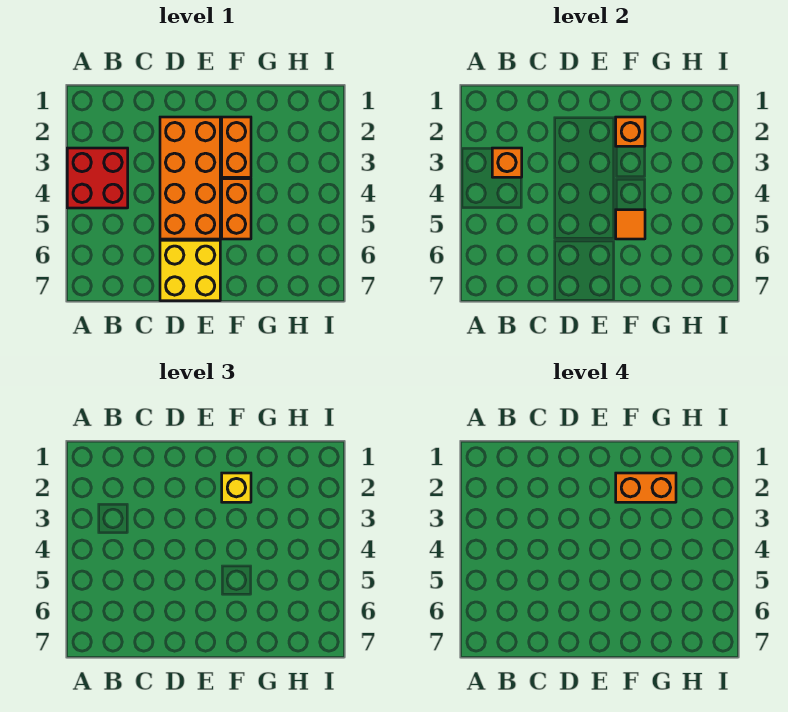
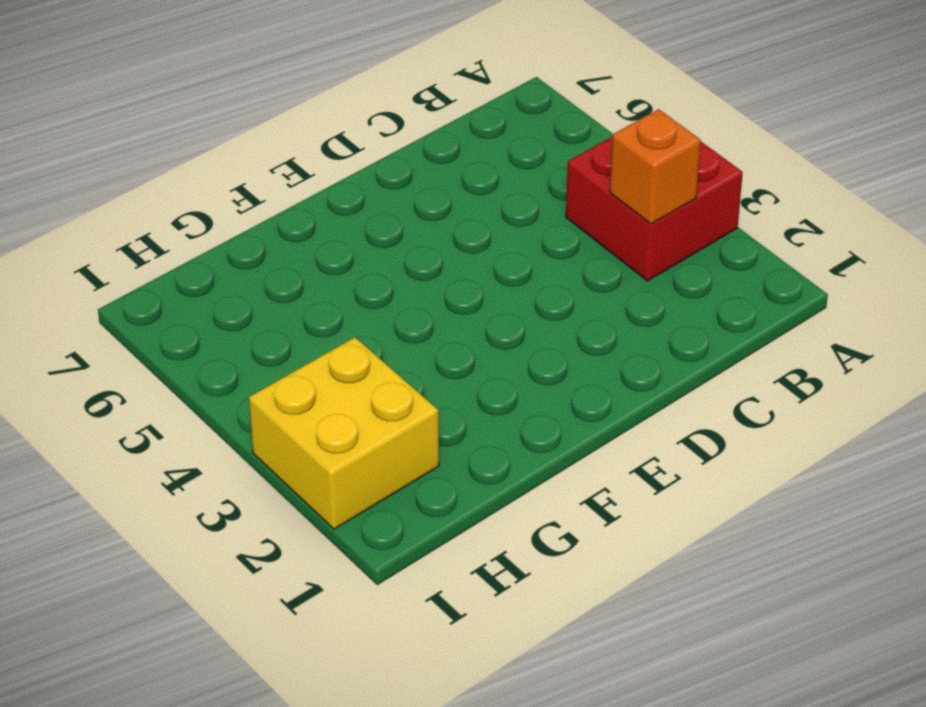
yellow brick H2:I3 level 1 -> yellow brick D6:E7 level 1
none -> orange brick D2:E5 level 1
none -> orange brick F2:F3 level 1

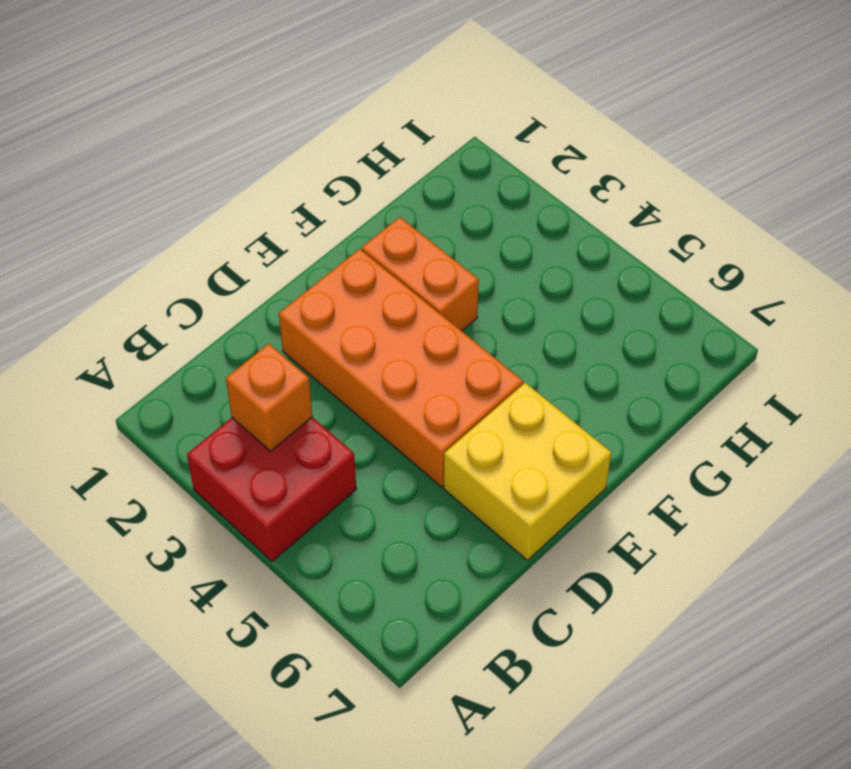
none -> orange brick F4:F5 level 1
none -> orange brick F2 level 2

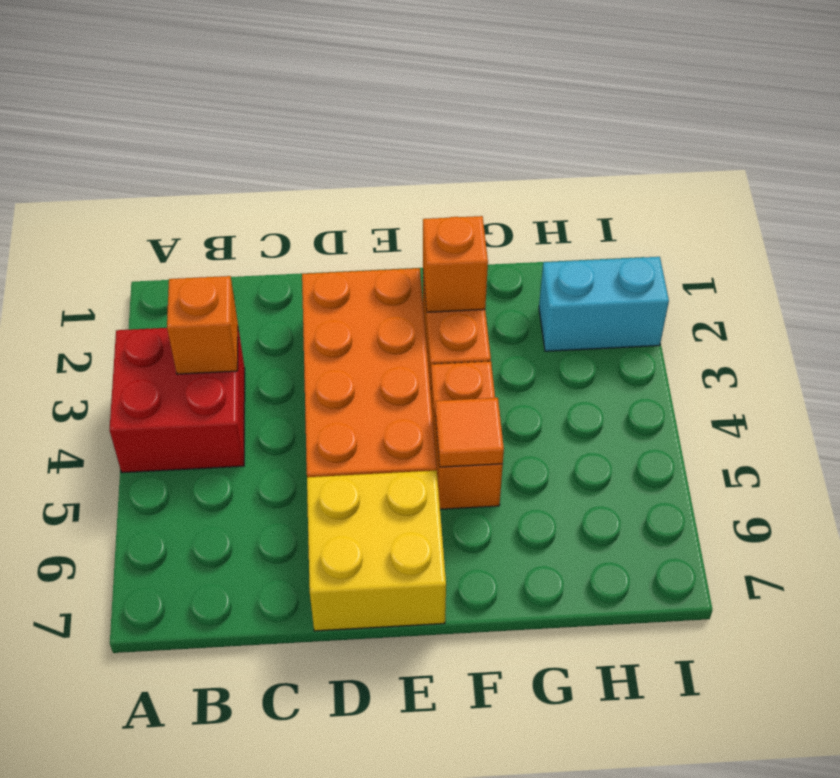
cyan brick H2:I2 level 1 -> none
none -> yellow brick F2 level 3
none -> orange brick F2:G2 level 4

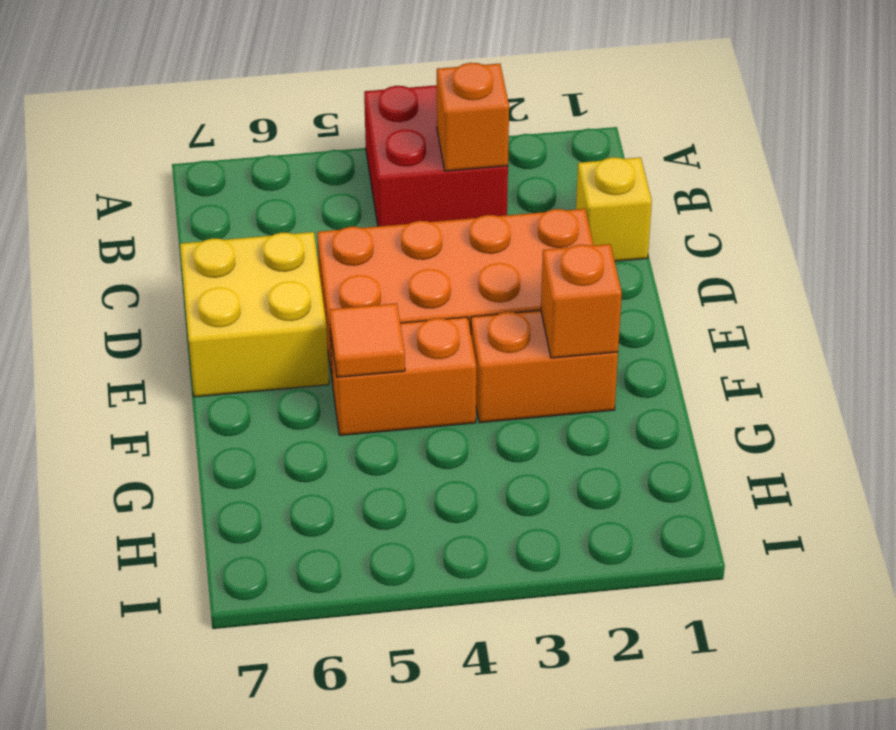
yellow brick C1 level 1 -> yellow brick F2 level 3
none -> orange brick F2:G2 level 4

